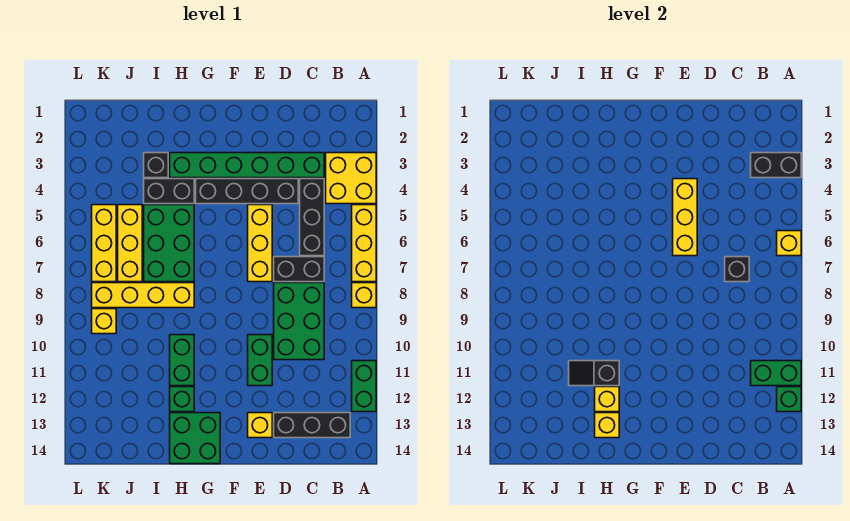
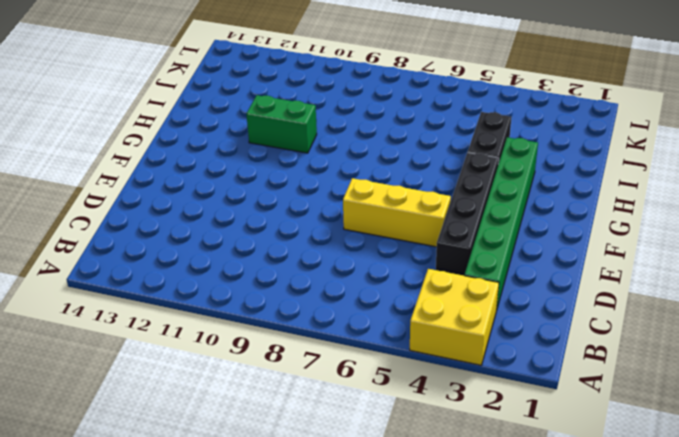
none -> yellow brick A5:A7 level 1
none -> yellow brick A8 level 1
none -> green brick A11:A12 level 1
none -> black brick B13:D13 level 1

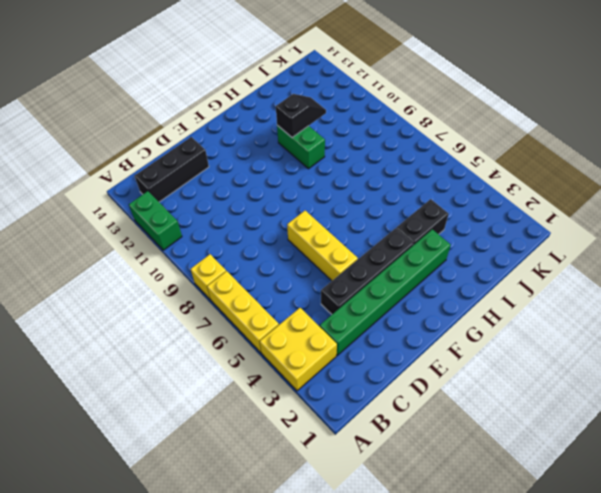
none -> black brick C4:C6 level 1
none -> black brick C7:D7 level 1
none -> green brick C8:D10 level 1
none -> green brick E10:E11 level 1

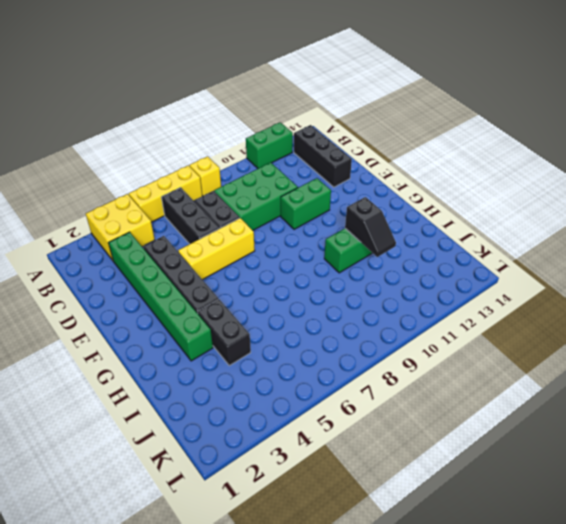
black brick B6:D6 level 1 -> black brick C4:C6 level 1
none -> yellow brick E13 level 1
none -> green brick G13:H14 level 1
none -> green brick H5:I7 level 1
none -> yellow brick H8:K8 level 1

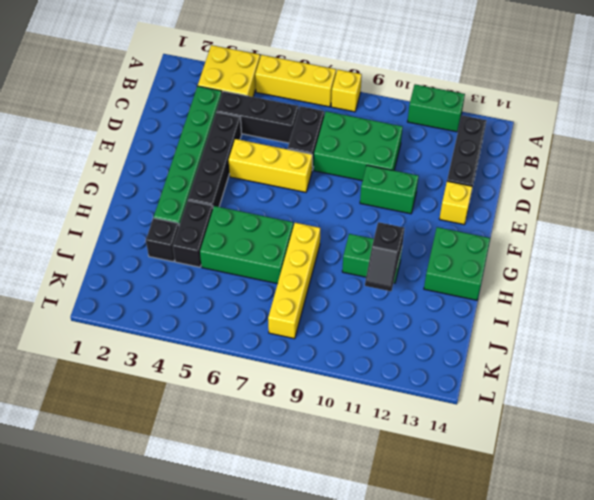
none -> green brick H12 level 1
none -> yellow brick J5:J7 level 1
none -> yellow brick K5:K7 level 1
none -> yellow brick K9 level 1

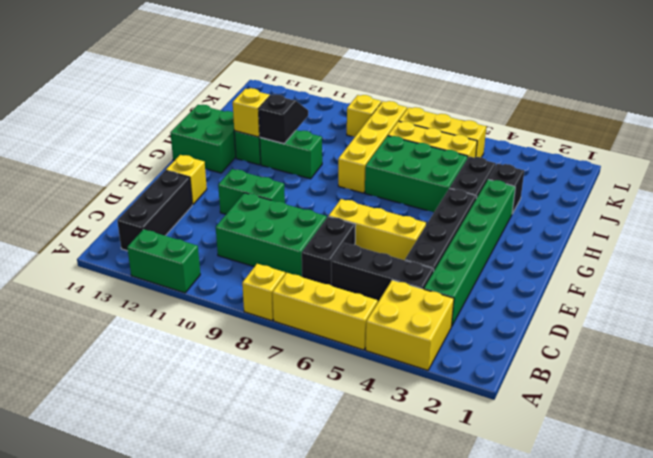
none -> black brick A3:B3 level 2
none -> yellow brick A6 level 2
none -> green brick A11:B11 level 2
none -> green brick A12 level 2

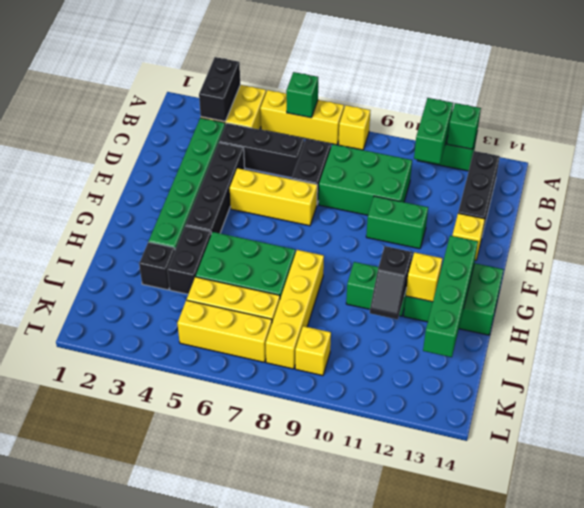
green brick A6 level 2 -> yellow brick A6 level 2
green brick G13:J13 level 2 -> yellow brick H13 level 2
none -> black brick C7 level 2
none -> yellow brick E4:E6 level 2

